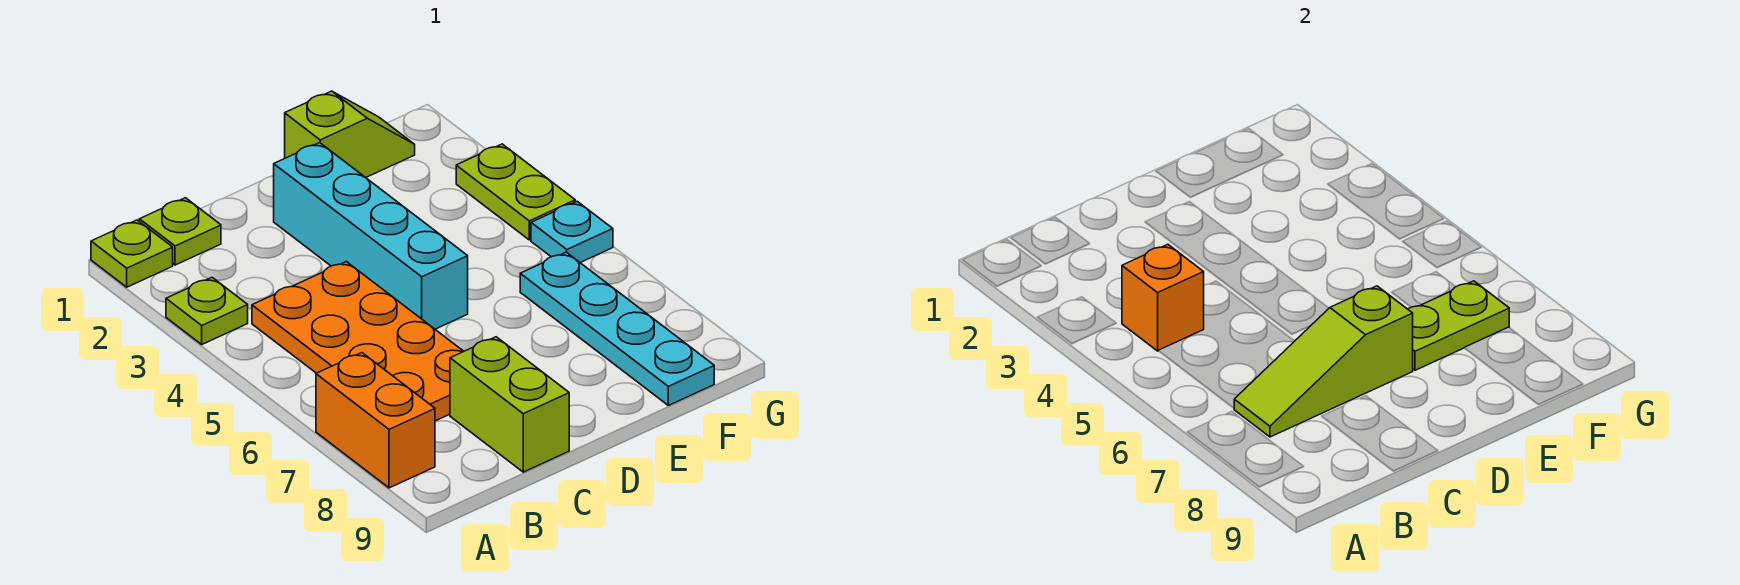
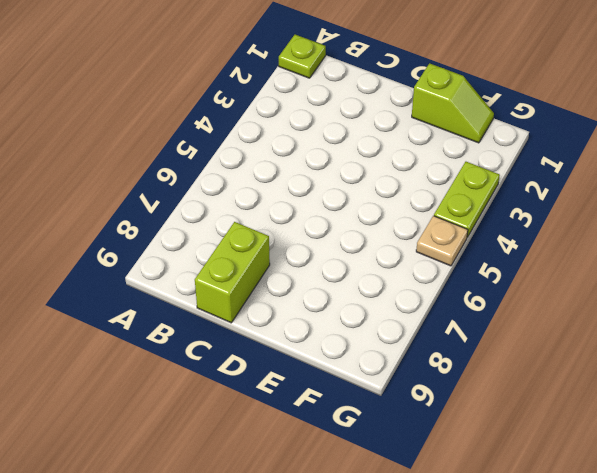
tan plate G5 level 1 -> cyan plate G5 level 1
none -> lime plate A3 level 1
none -> orange brick A7:A8 level 1
none -> lime plate B1 level 1

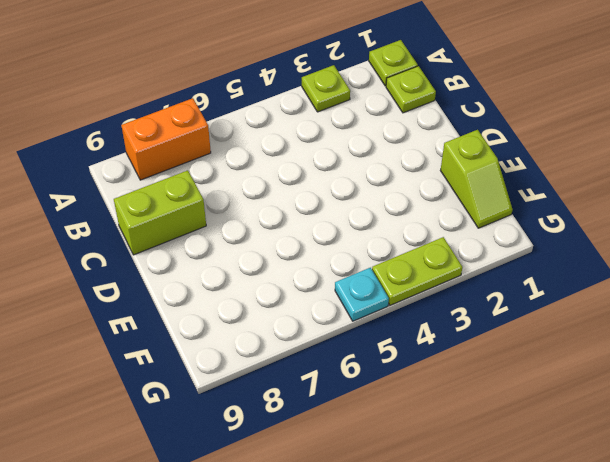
none -> orange plate B4:C7 level 1
none -> cyan brick D2:D5 level 1
none -> cyan plate F6:F9 level 1

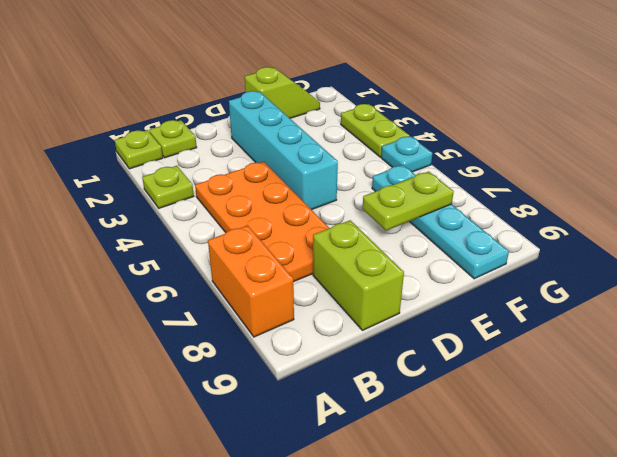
none -> orange brick B4 level 2
none -> lime slope B7:D7 level 2 top D

